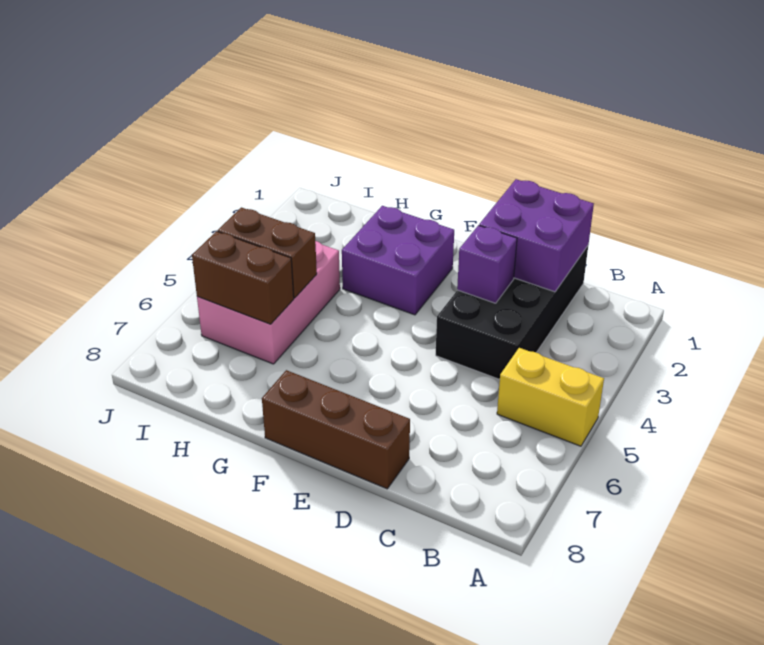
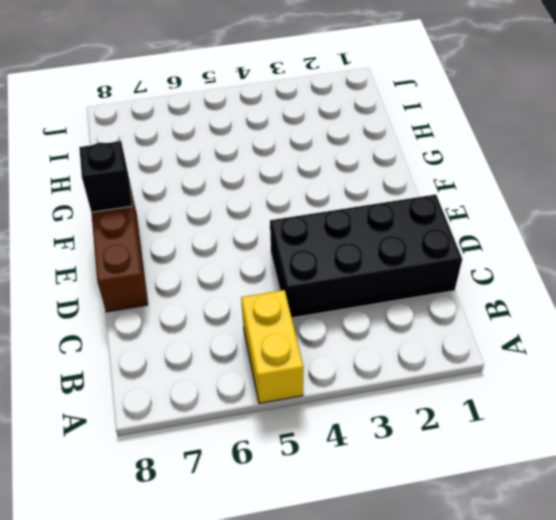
black brick F8 level 2 -> none
none -> purple brick F2:G3 level 1
none -> pink brick H4:I6 level 1

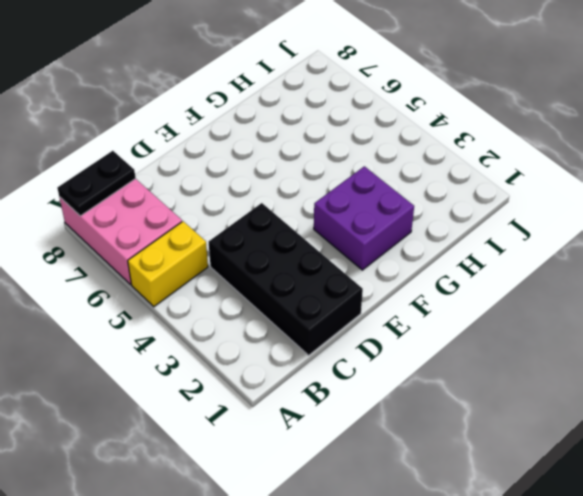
pink brick A6:B8 level 1 -> pink brick H4:I6 level 1
black plate A8:B8 level 2 -> none
none -> brown brick D8:F8 level 1
none -> purple brick C1:D2 level 2

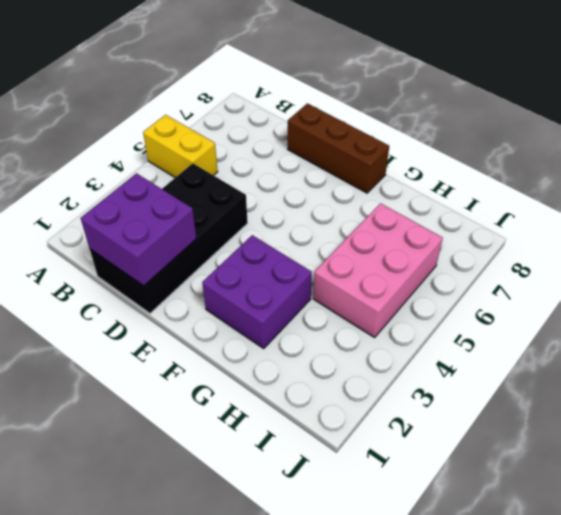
none -> purple brick D3 level 2
none -> brown brick H5:I5 level 2

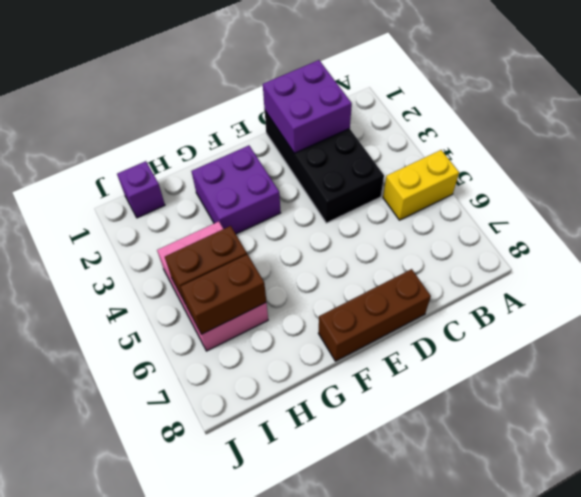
purple brick I1 level 1 -> purple brick D3 level 2

